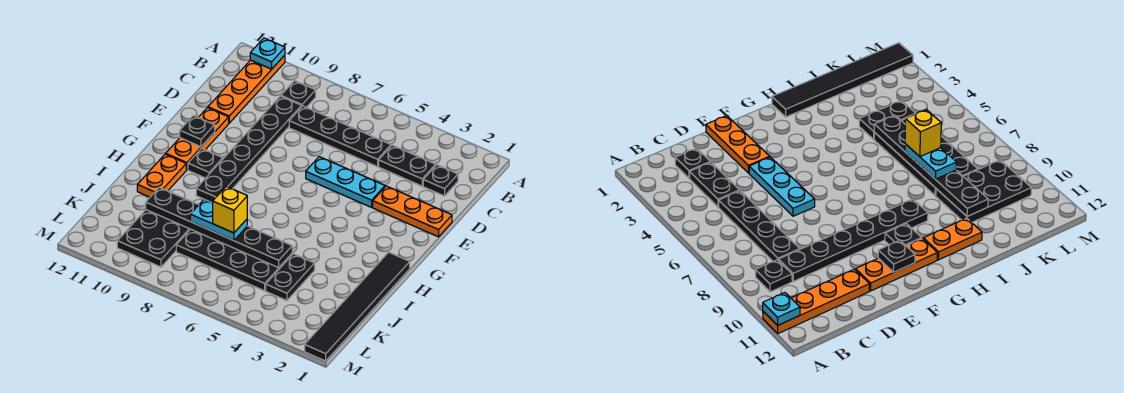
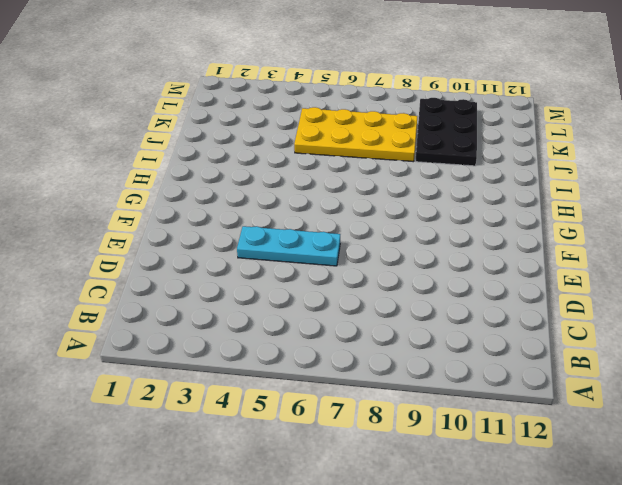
yellow plate J5:K8 level 1 -> black plate J5:K8 level 1
none -> orange plate A11:D11 level 1
none -> black plate B9 level 1
none -> black plate C2 level 1

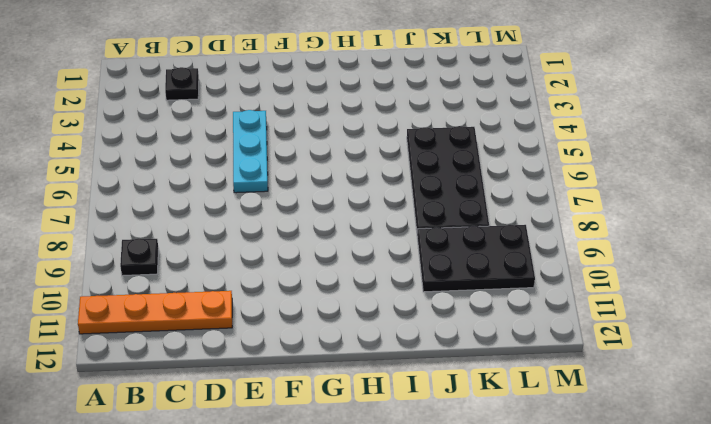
none -> black plate C3:C4 level 1
none -> black plate C5:C8 level 1
none -> black plate C9:H9 level 1

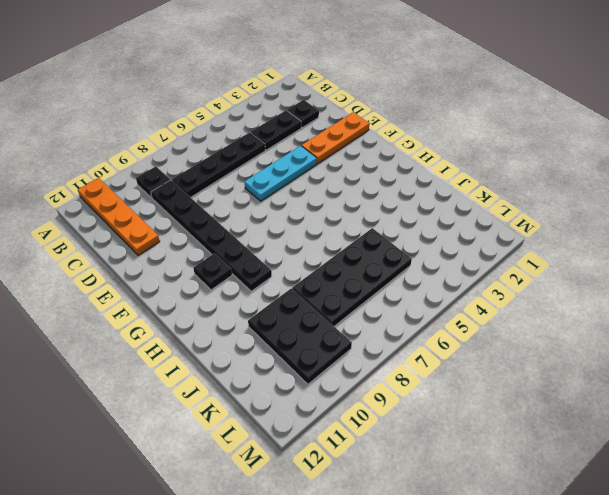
none -> orange plate E11:G11 level 1
none -> black tile H1:M1 level 1
none -> orange plate H11:I11 level 1

